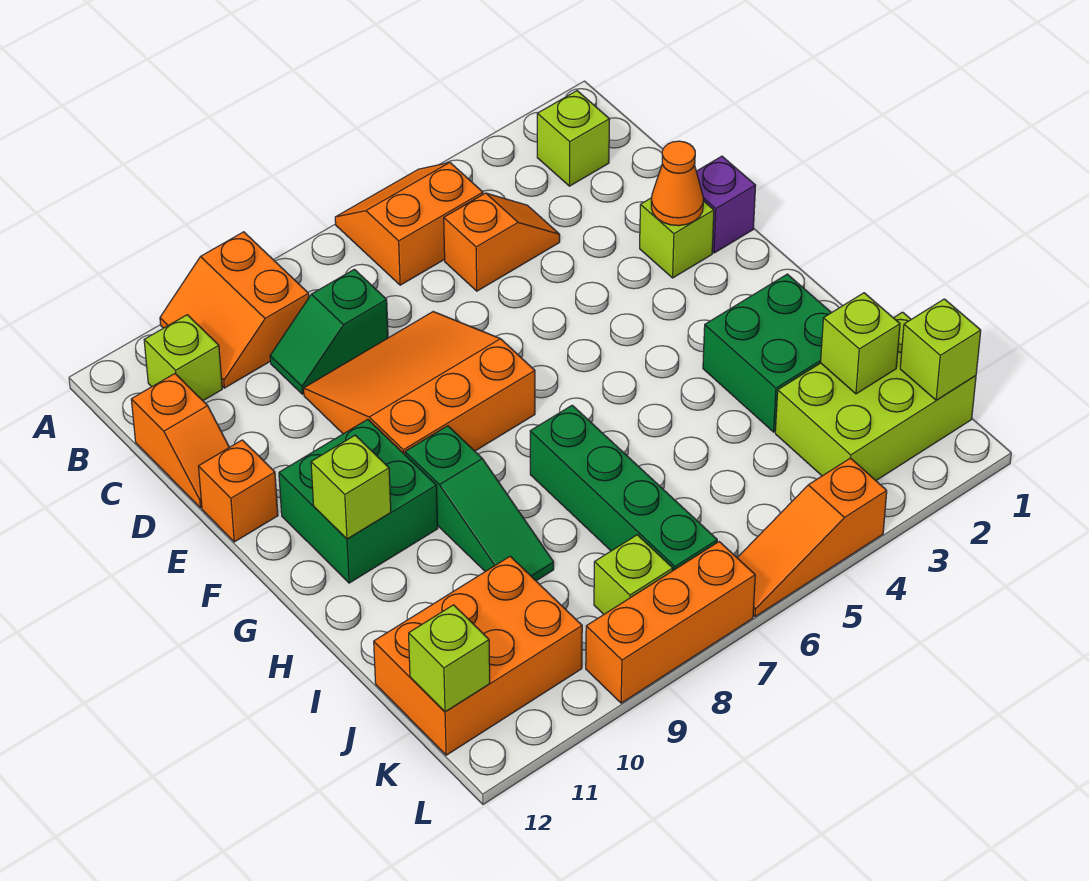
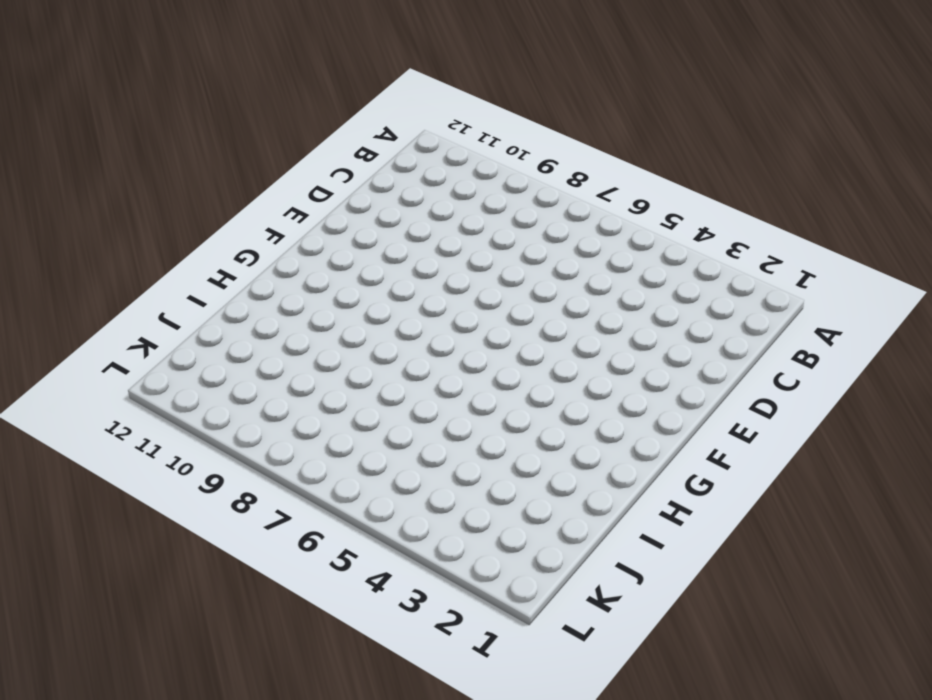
none -> orange slope A5:B6 level 1 top B
none -> orange slope A9:B10 level 1 top 9
none -> lime brick B2 level 1

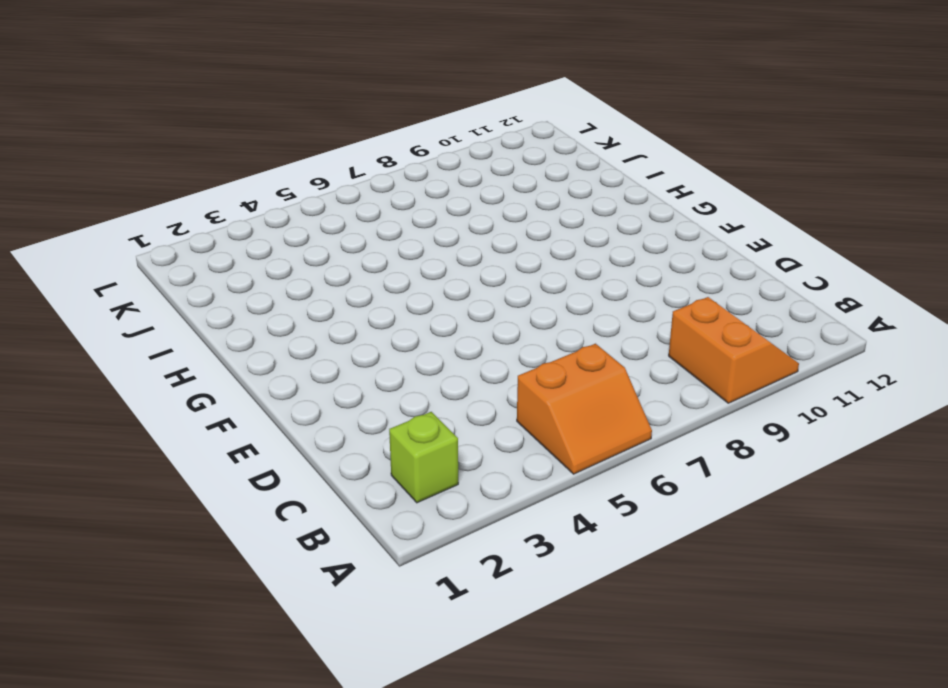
none -> lime brick B11 level 1
none -> orange slope C4:C5 level 1 top 5
none -> green slope C8:C9 level 1 top 8

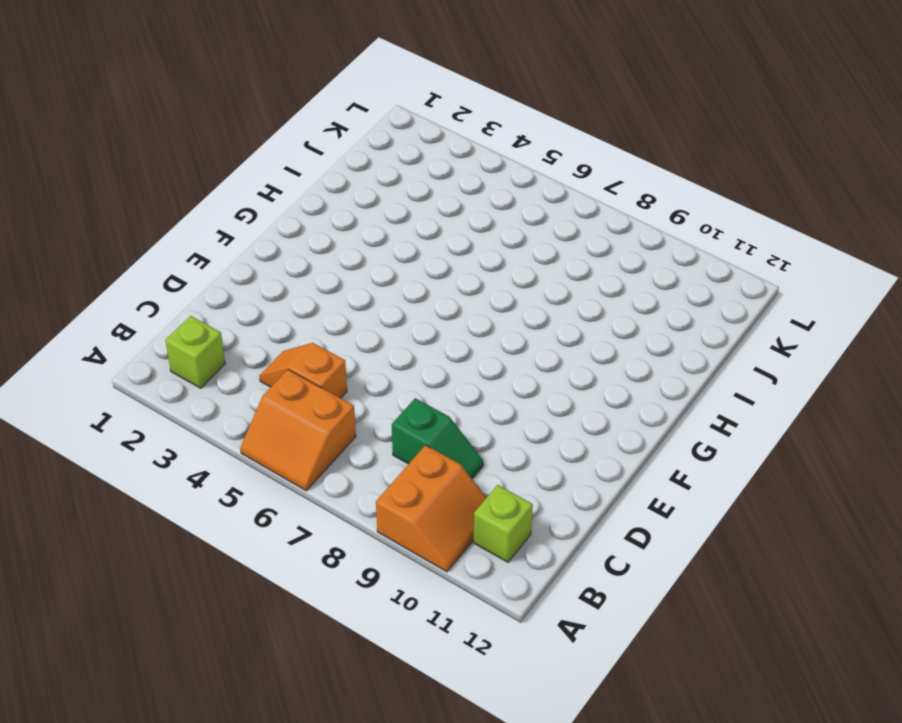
none -> orange slope C12:D12 level 1 top C
none -> orange slope D7:F9 level 1 top F
none -> purple brick E1 level 1

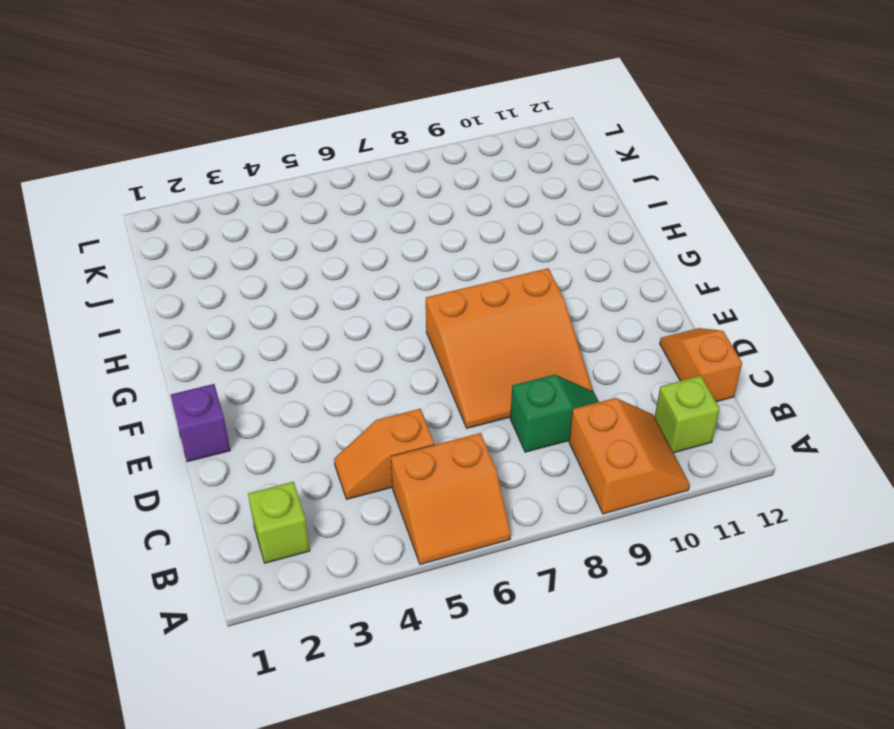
none -> lime brick E2 level 1
none -> orange brick E12 level 1
none -> green brick F10:G11 level 1

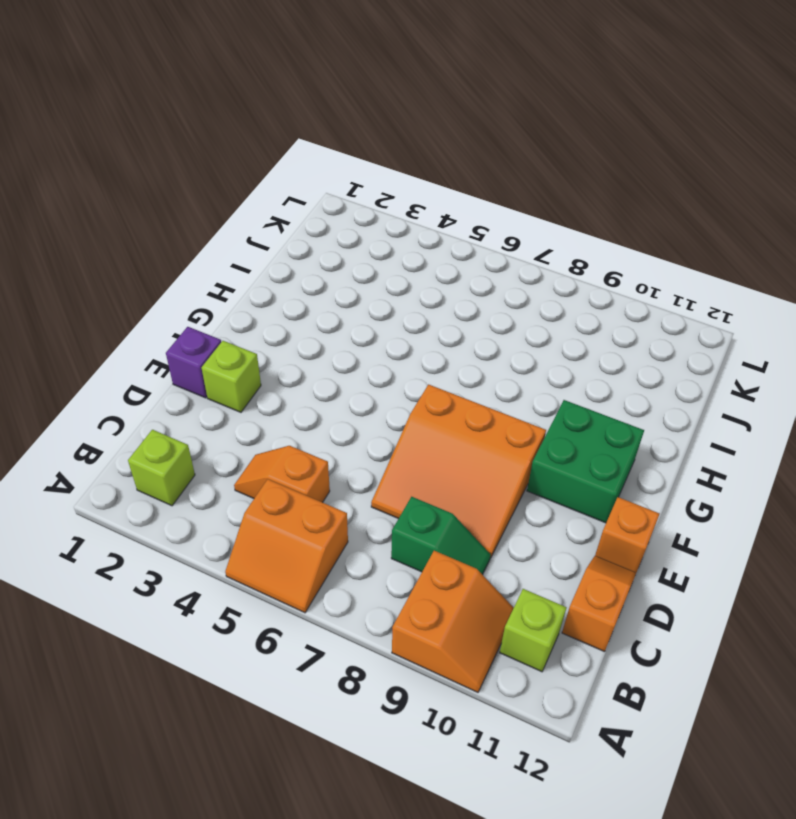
none -> green slope G9:I9 level 1 top G
none -> green brick H2:I3 level 1
none -> green brick H7:K7 level 1

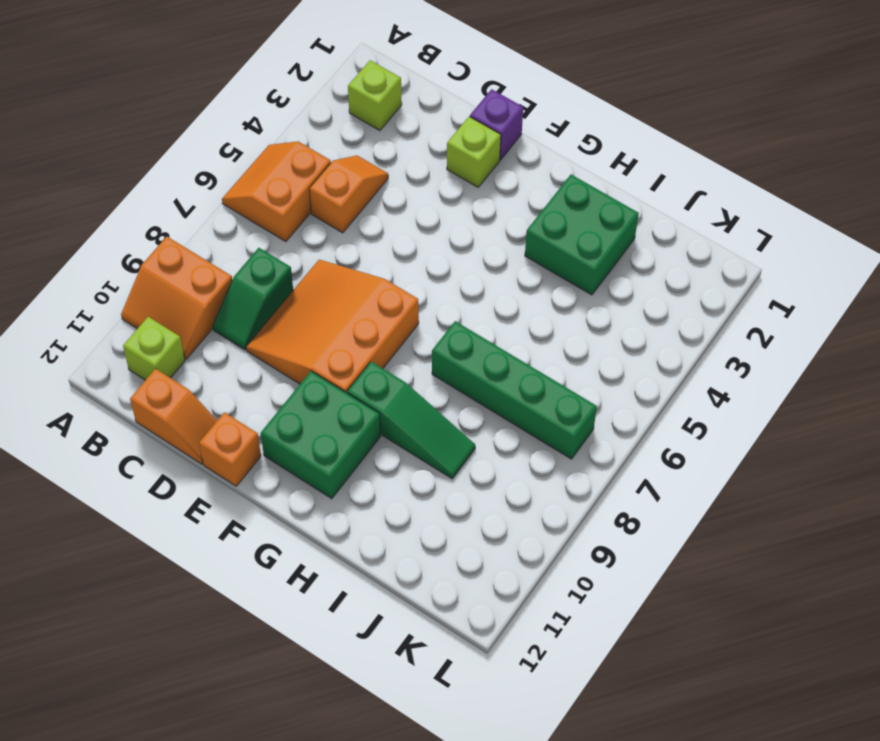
none -> lime brick J1:K3 level 1
none -> orange brick J10:K12 level 1
none -> lime brick K8 level 1

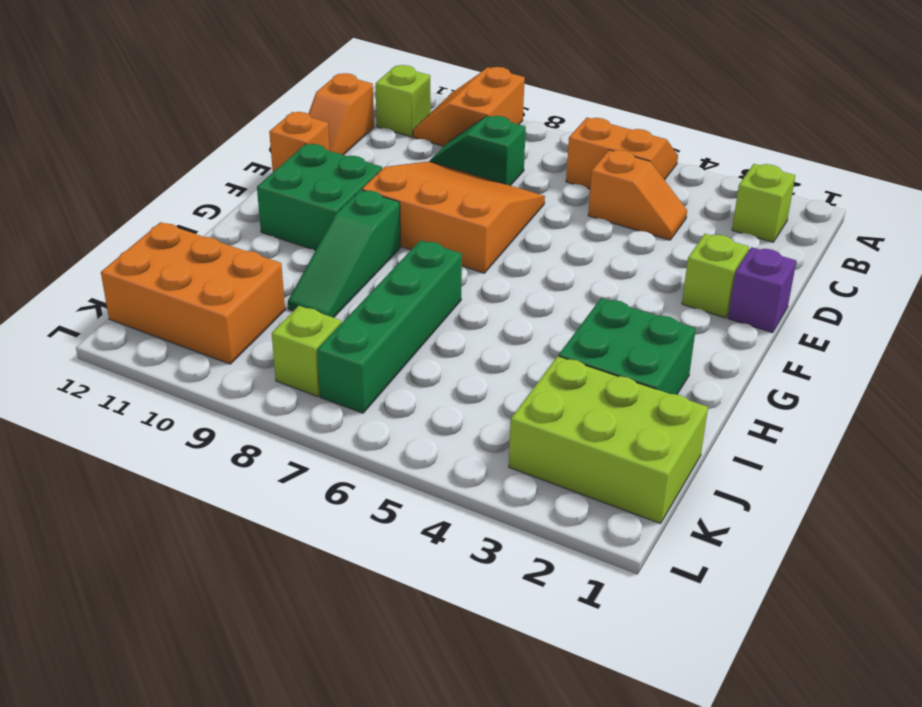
none -> orange slope L4:L6 level 1 top 4
none -> orange brick L7:L9 level 1
none -> orange cone E2 level 2

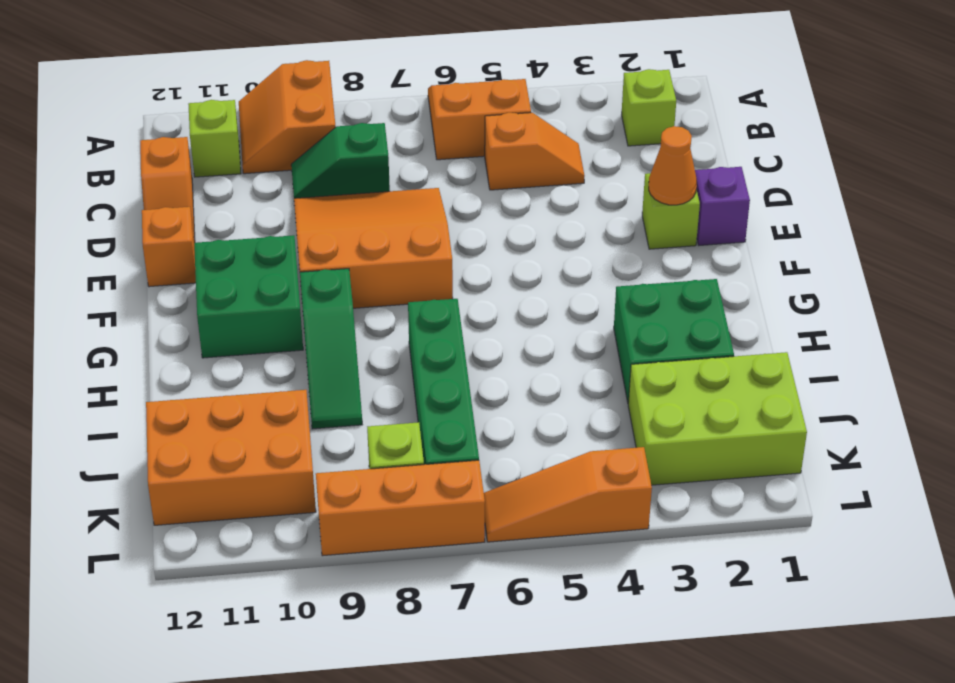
none -> lime brick G11 level 2
none -> lime brick J2 level 2
none -> lime brick K1 level 2

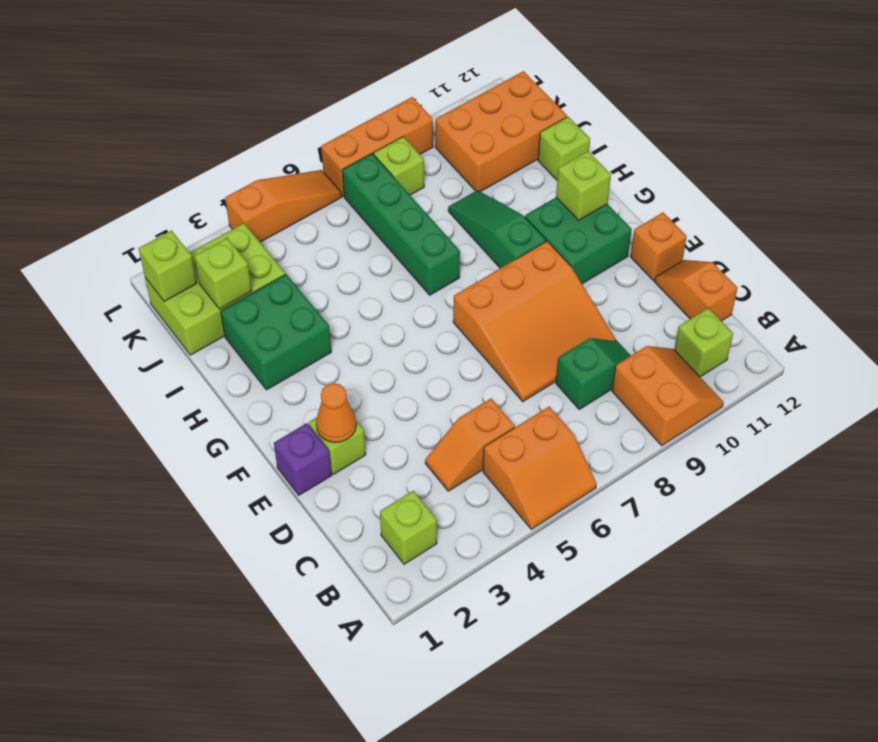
lime brick I12 level 1 -> lime brick K12 level 2

